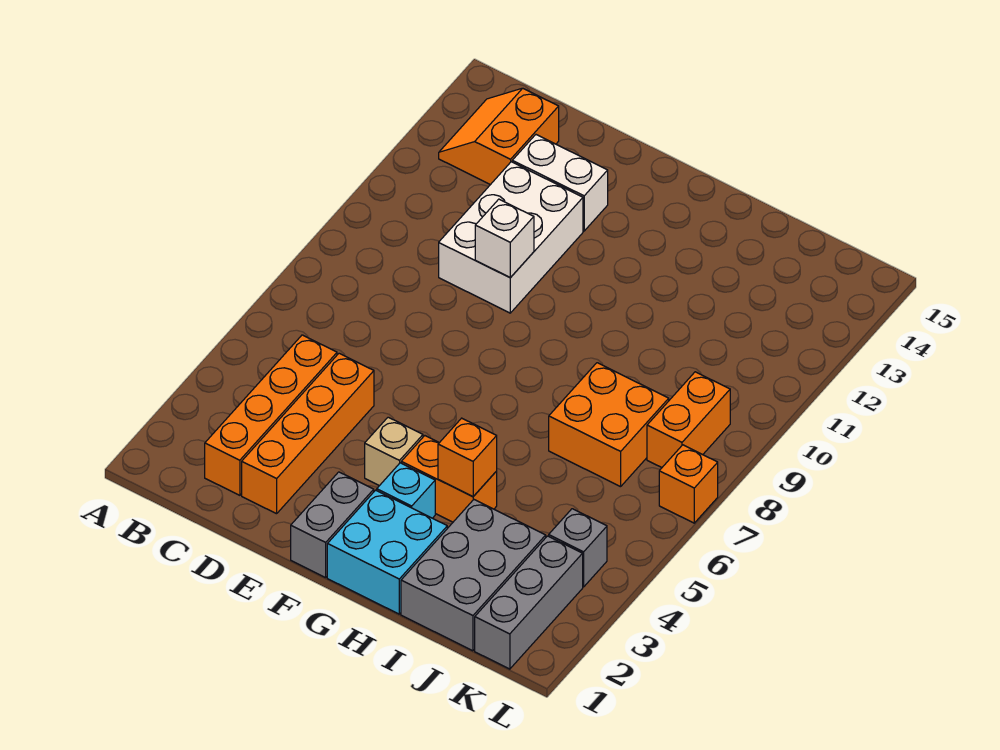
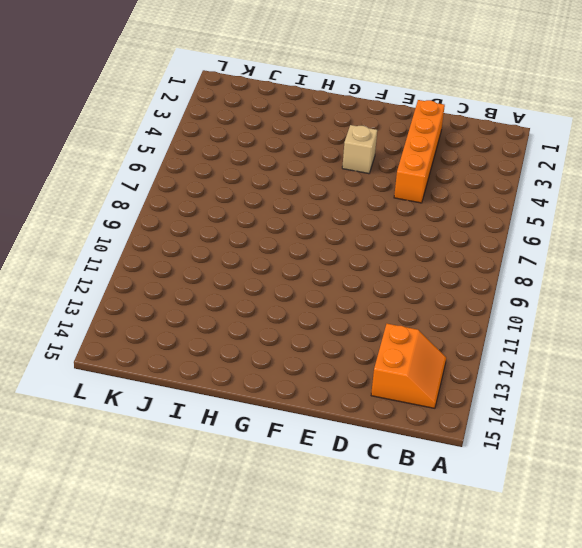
none -> orange brick C2:C5 level 1
none -> white brick D10:E12 level 1
none -> white brick D13:E13 level 1

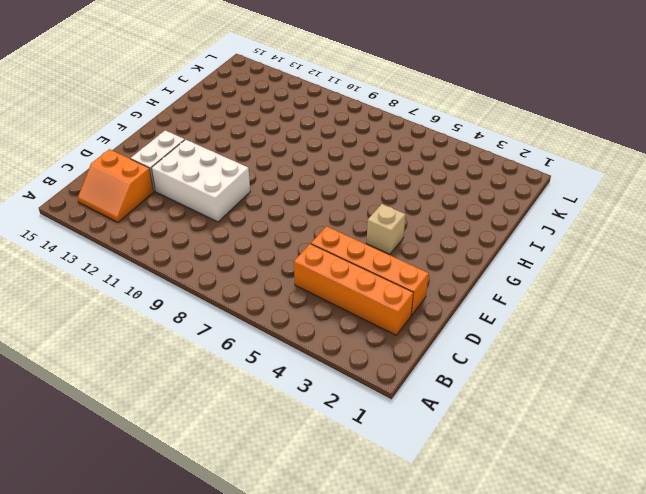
none -> grey brick F1:F2 level 1
none -> cyan brick G1:H2 level 1
none -> cyan brick G3 level 1

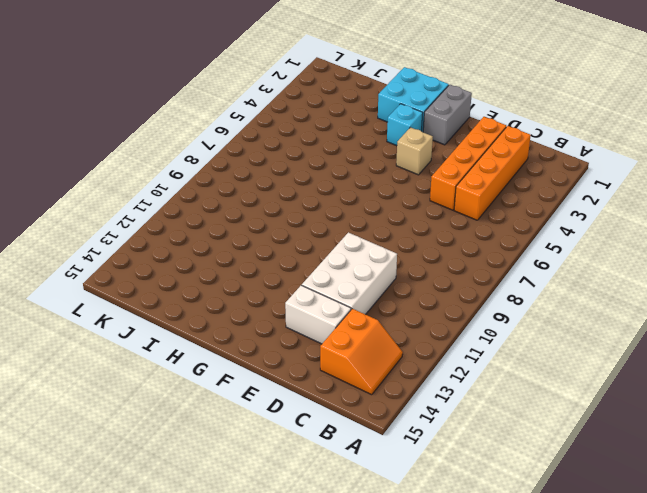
none -> orange brick G4:H4 level 1
none -> grey brick I1:J3 level 1
none -> orange brick I7:J8 level 1

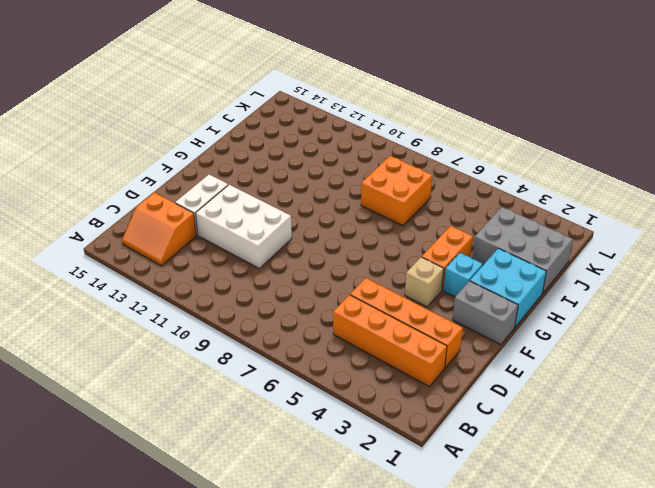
none -> grey brick K1:K3 level 1
none -> grey brick K4 level 1
none -> orange brick K8:K9 level 1

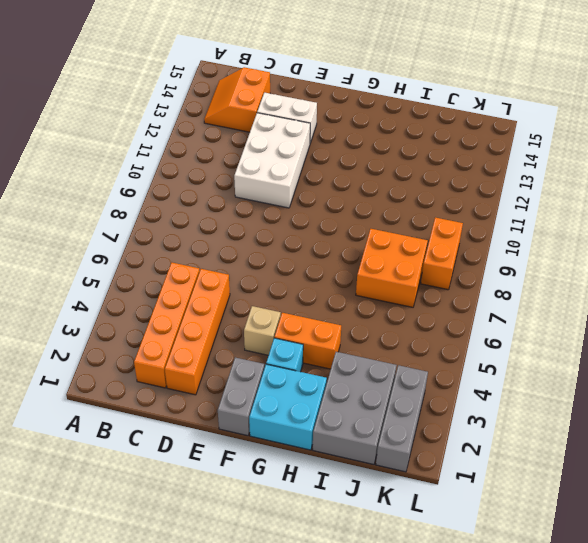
none -> grey brick K4 level 1
none -> orange brick L7 level 1
none -> white brick E10 level 2

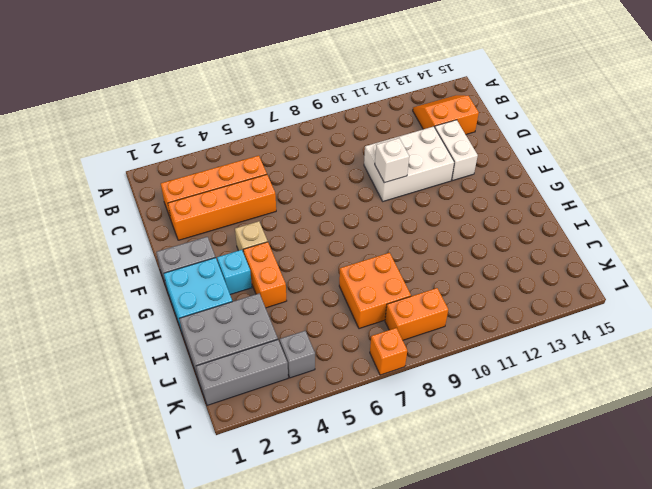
none -> orange brick H4 level 2

